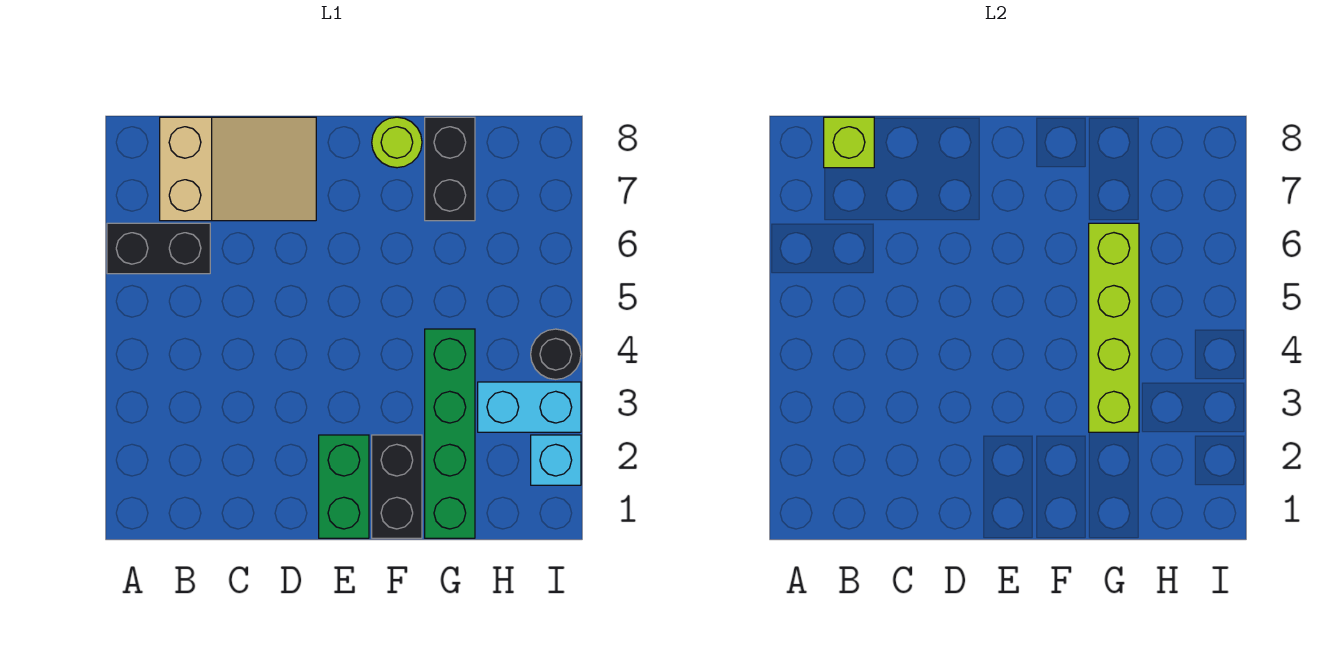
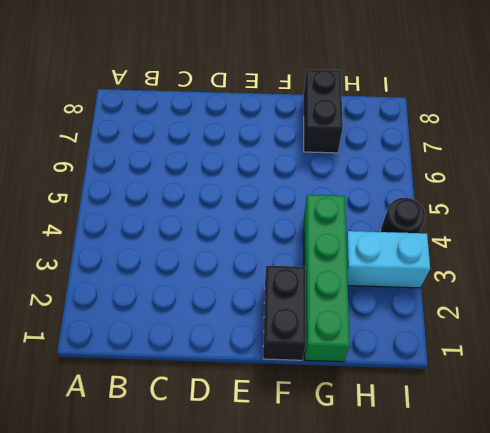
none -> black brick A6:B6 level 1
none -> tan slope B7:D8 level 1 top B
none -> green brick E1:E2 level 1

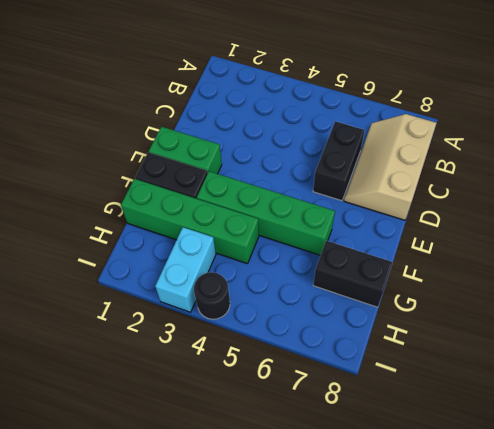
tan slope B7:D8 level 1 top 8 -> tan slope B7:D8 level 1 top B
black brick C6:D6 level 1 -> black brick A6:B6 level 1
green brick F3:F6 level 1 -> none
none -> lime round brick F8 level 1
none -> cyan brick I2 level 1
none -> lime brick B8 level 2

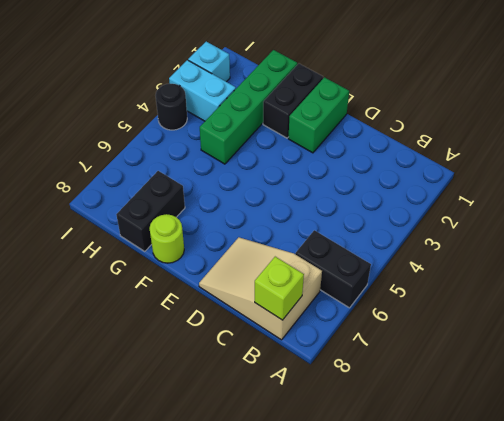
none -> lime brick G3:G6 level 2

